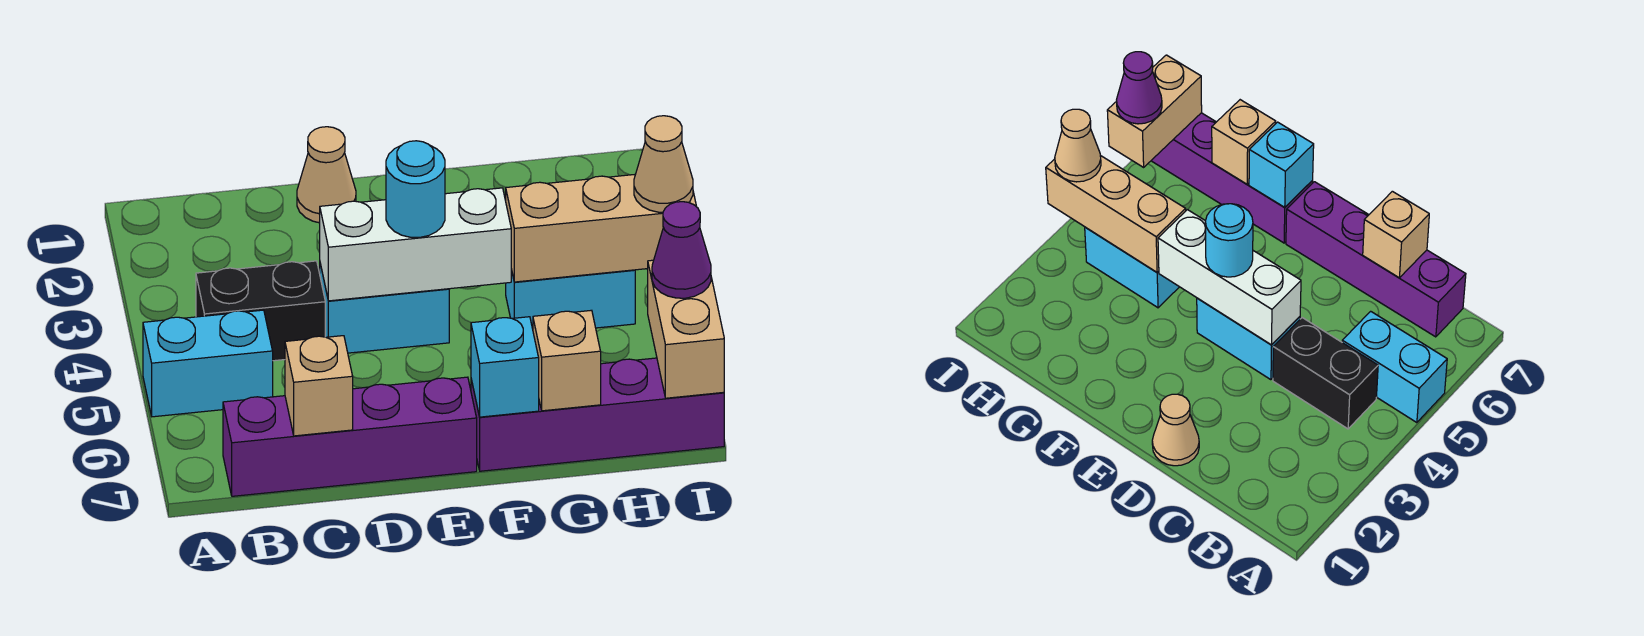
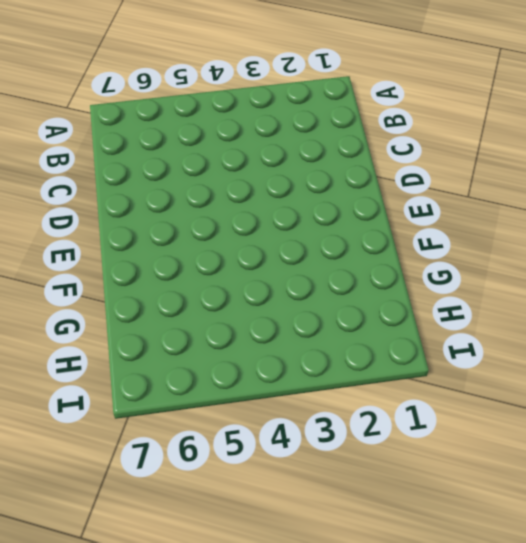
none -> cyan brick A5:B5 level 1
none -> black brick B4:C4 level 1
none -> purple brick B7:E7 level 1

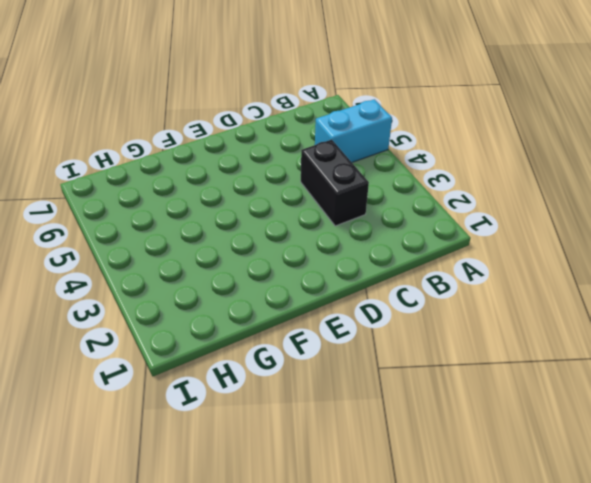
black brick C3:C4 level 1 -> black brick B4:C4 level 1
none -> purple brick B7:E7 level 1
none -> tan cone D1 level 1
none -> cyan brick D4:E4 level 1

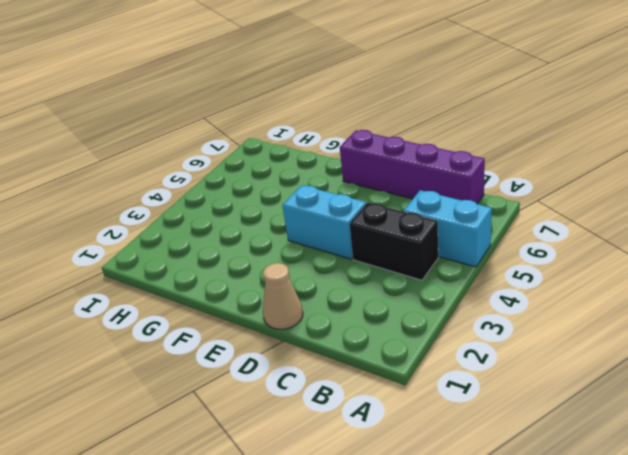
none -> purple brick F7:I7 level 1
none -> cyan brick G4:H4 level 1
none -> tan brick C7 level 2

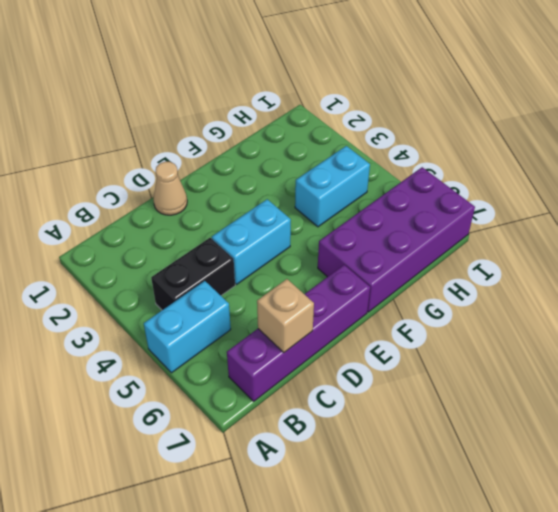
purple brick F6:I7 level 1 -> purple brick F7:I7 level 1
none -> white brick D4:F4 level 2
none -> cyan brick F7 level 2
none -> tan brick G4:I4 level 2

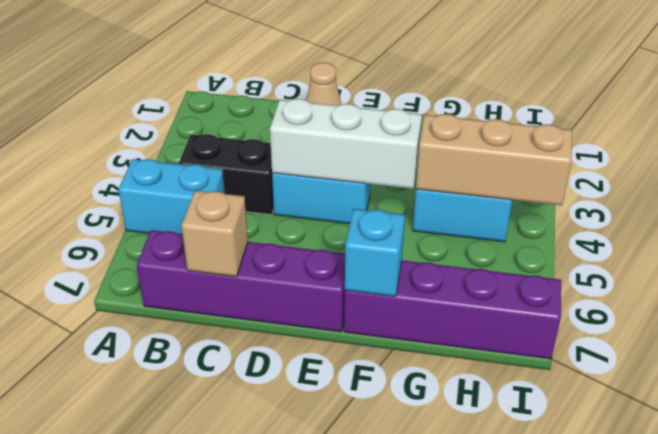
none -> tan brick G7 level 2
none -> tan brick I6:I7 level 2
none -> cyan round brick E4 level 3

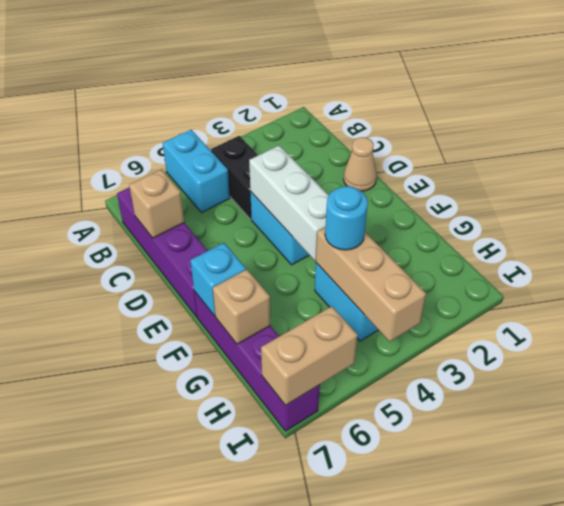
cyan round brick G4 level 3 -> cyan round brick E4 level 3
none -> tan cone I4 level 3
none -> purple cone I6 level 3

